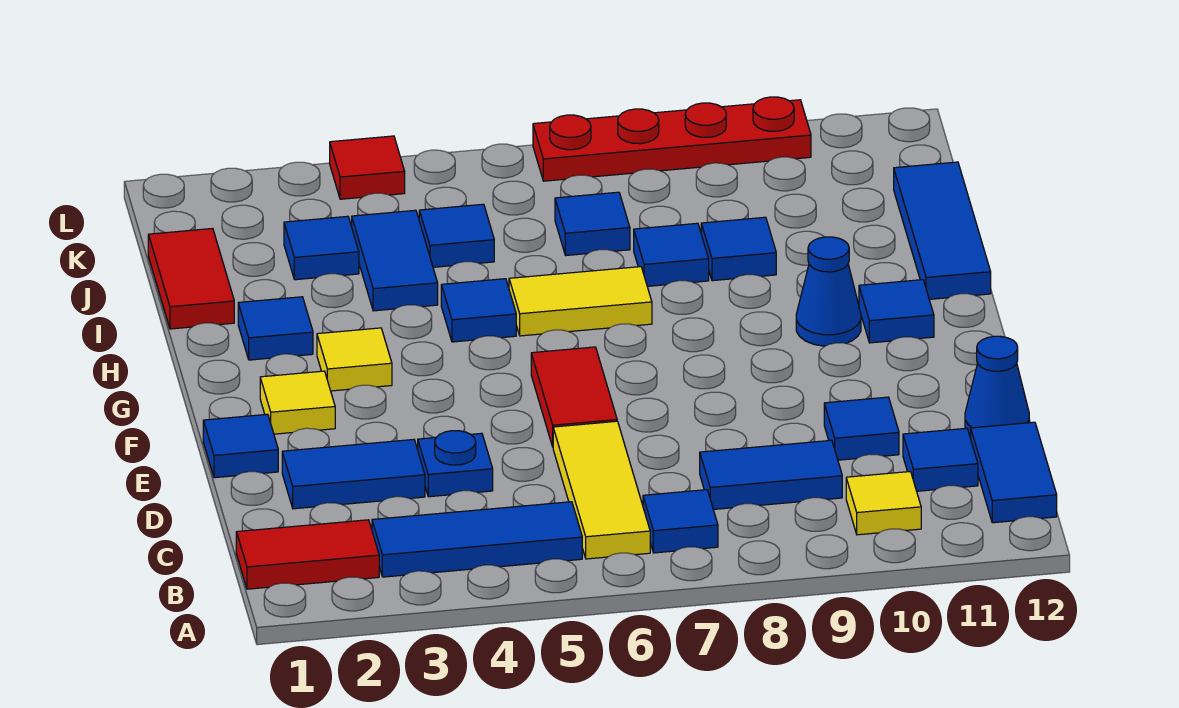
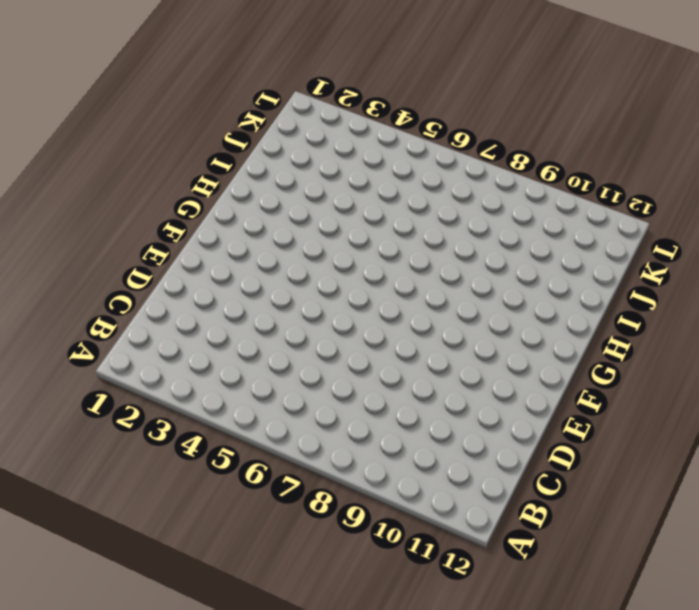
none -> red tile B1:B2 level 1
none -> blue tile B3:B5 level 1
none -> yellow tile B6:D6 level 1
none -> blue tile B7 level 1

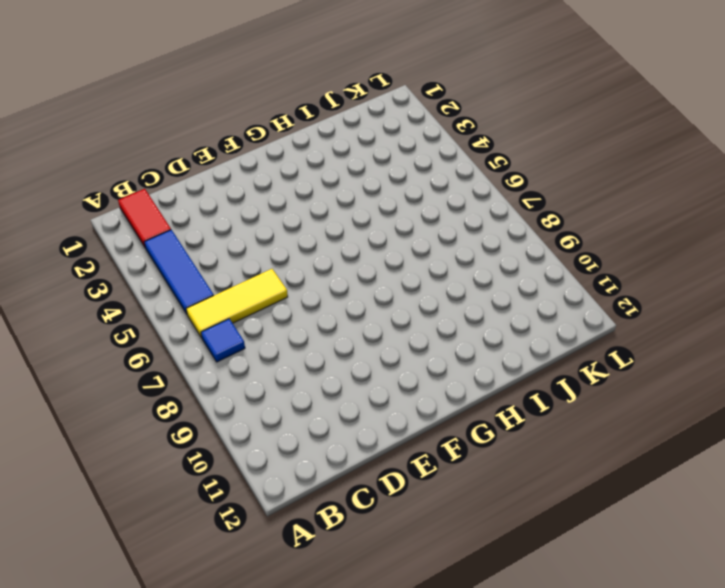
none -> yellow tile B10 level 1
none -> blue tile B12:C12 level 1
none -> blue tile C8:C9 level 1
none -> blue tile C11 level 1

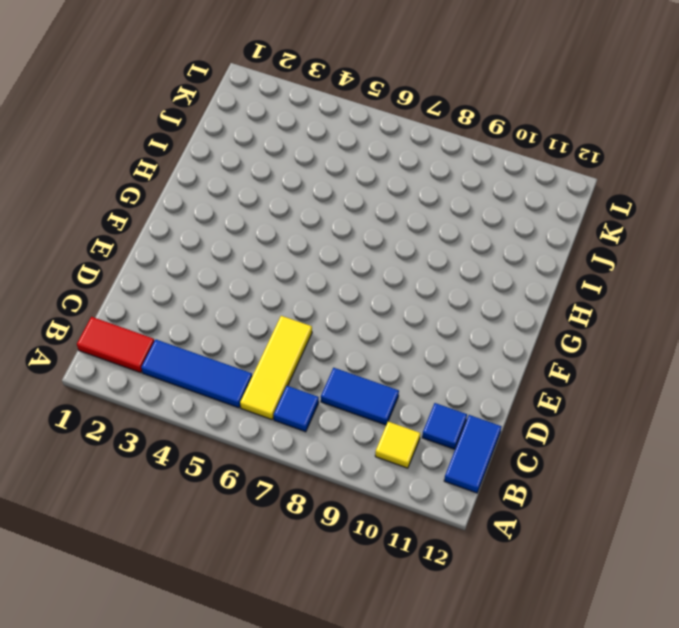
none -> blue tile D2:D3 level 1
none -> blue plate D4 level 1
none -> blue tile D10 level 1
none -> blue cone D12 level 1

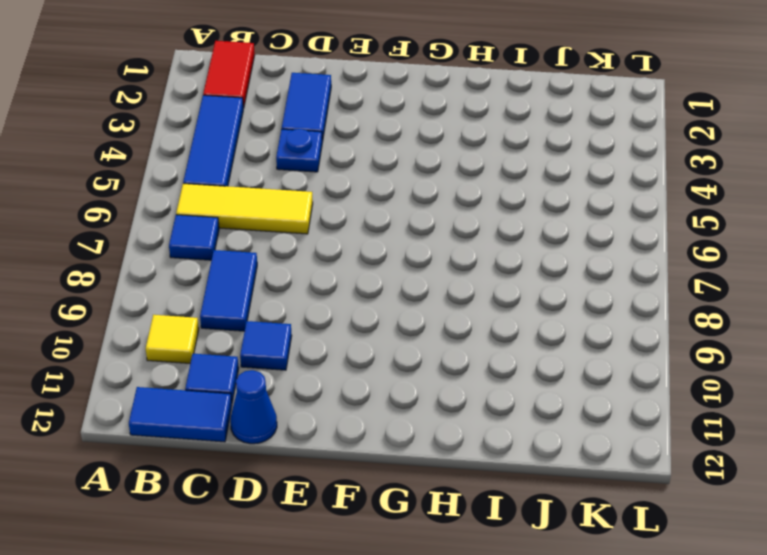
none -> blue tile E1 level 1
none -> red tile E6:F6 level 1
none -> yellow tile F2 level 1
none -> yellow tile G3 level 1

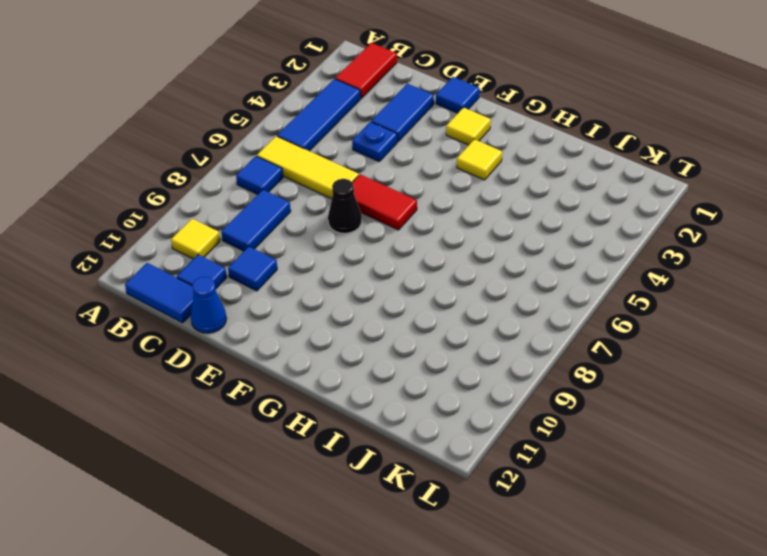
black cone E7 level 1 -> none
none -> blue cone G10 level 1
none -> blue tile G11 level 1
none -> blue tile H2 level 1
none -> blue tile H5 level 1

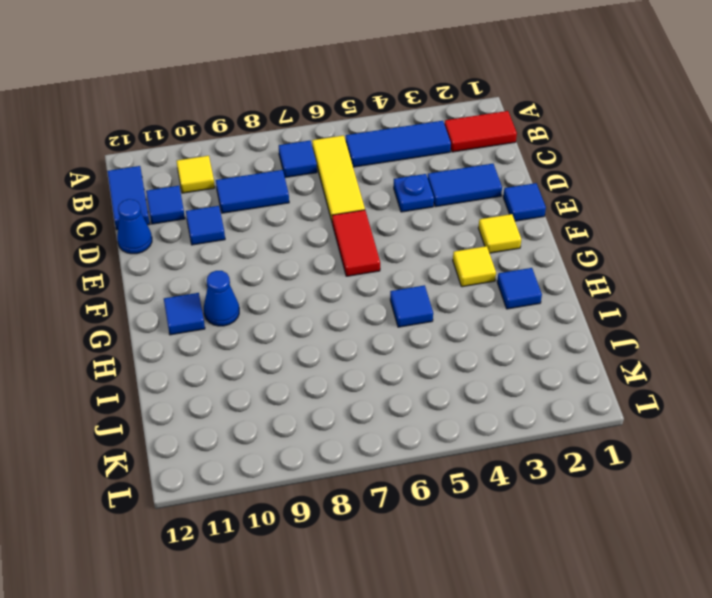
none -> yellow tile H6:H7 level 1
none -> blue tile H12:J12 level 1
none -> red tile I1:J1 level 1
none -> blue tile I4:J4 level 1

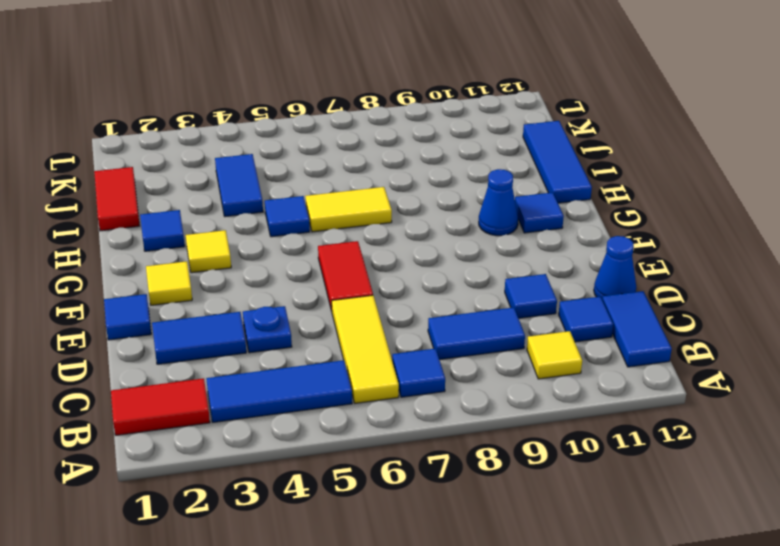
none -> blue tile I8 level 1
none -> blue tile I9 level 1
none -> blue tile J3 level 1
none -> blue tile J5 level 1

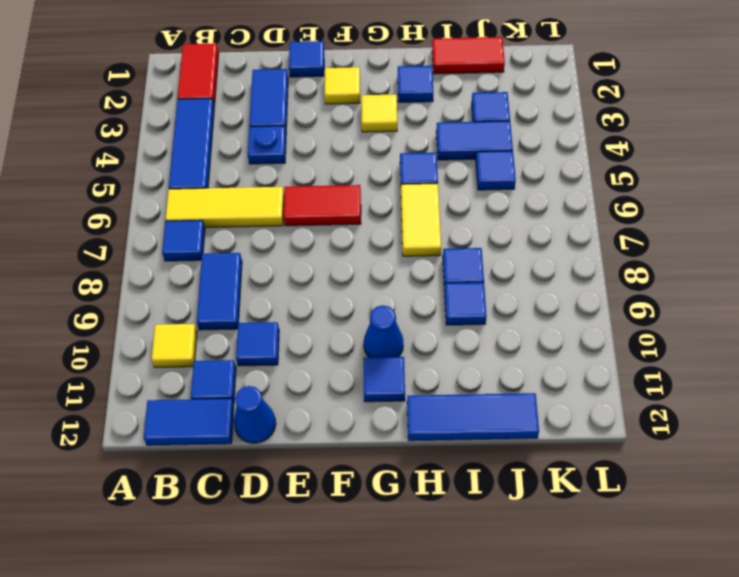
none -> blue tile J7 level 1
none -> red tile L4 level 1
none -> red plate L7:L10 level 1

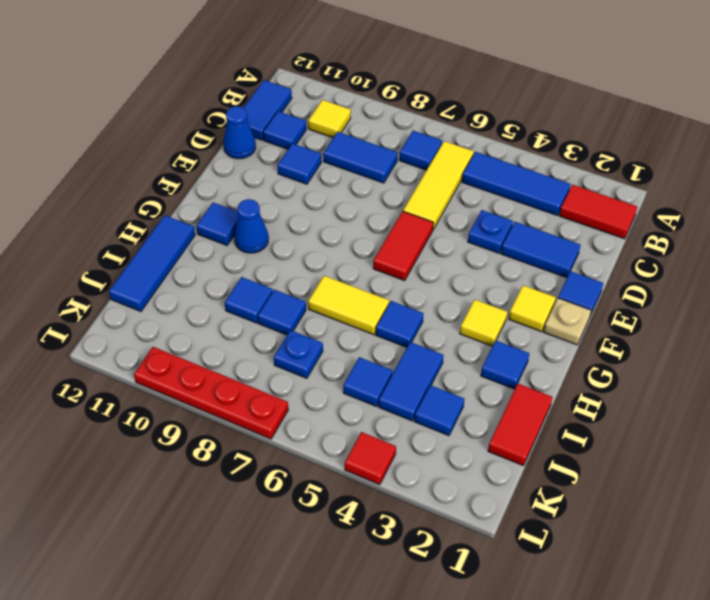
tan plate F1 level 1 -> none
blue plate J7 level 1 -> blue tile J7 level 1

